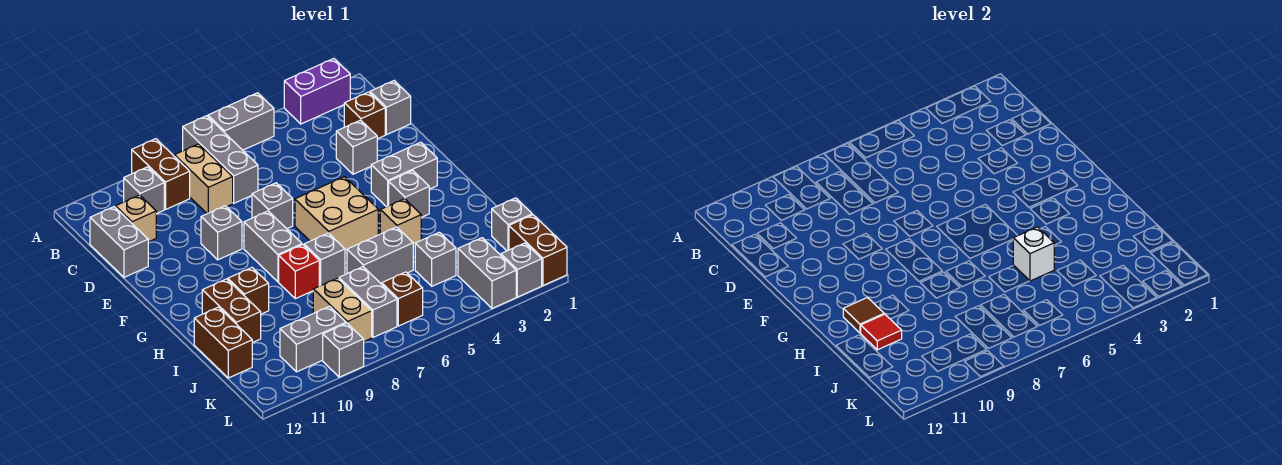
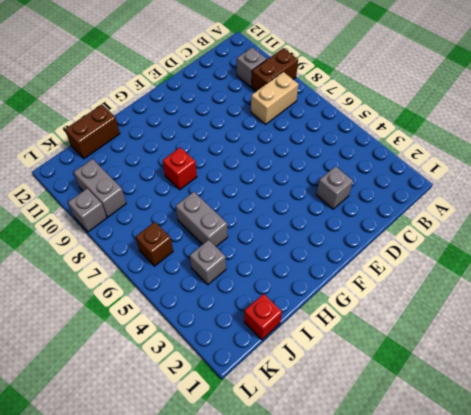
red brick J1 level 1 -> grey brick J1 level 1
none -> purple brick A2:A3 level 1
none -> grey brick A5:A6 level 1
none -> grey brick A7:C7 level 1
none -> grey brick C1 level 1

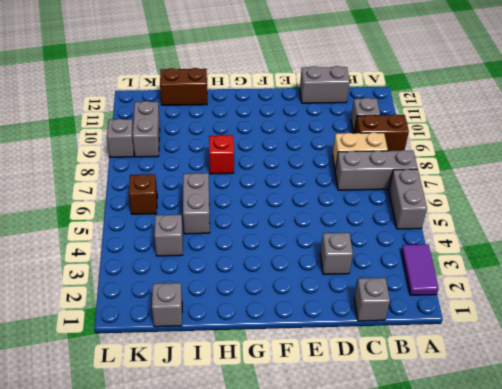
purple tile A2:A3 level 1 -> purple brick A2:A3 level 1
none -> brown brick C2 level 1
none -> tan brick C11 level 1
none -> grey brick E7 level 1
none -> grey brick E9 level 1

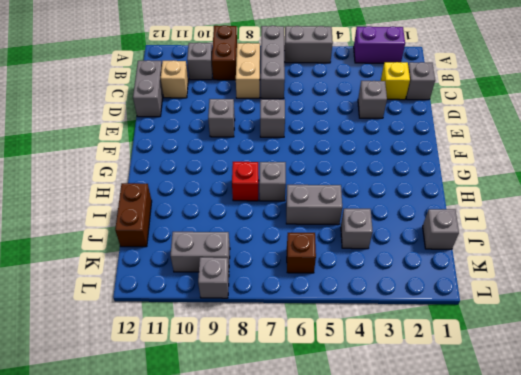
yellow brick C2 level 1 -> brown brick C2 level 1
none -> grey brick F2:F3 level 1
none -> tan brick F5:G6 level 1
none -> grey brick F8:G8 level 1
none -> grey brick G3 level 1

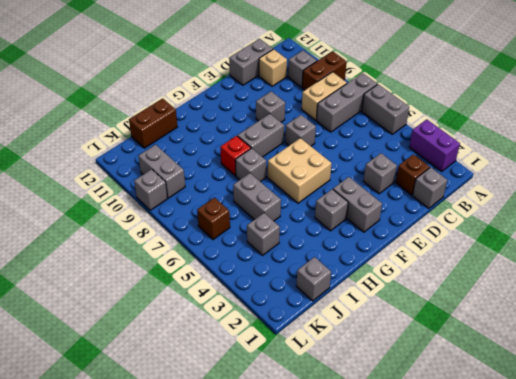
none -> tan brick H4 level 1
none -> brown brick H10 level 1
none -> brown brick H11:I11 level 1
none -> grey brick J7:K7 level 1

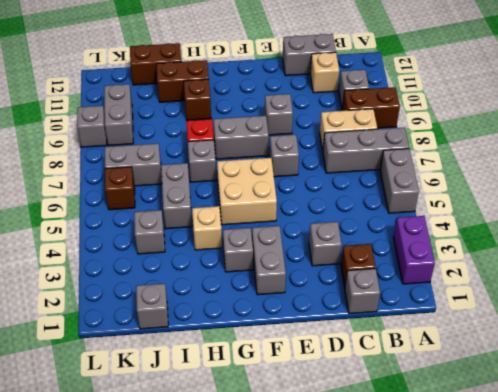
none -> tan brick J8:K8 level 1
none -> brown brick K1:L1 level 1
none -> grey brick K3:L3 level 1
none -> grey brick L2 level 1

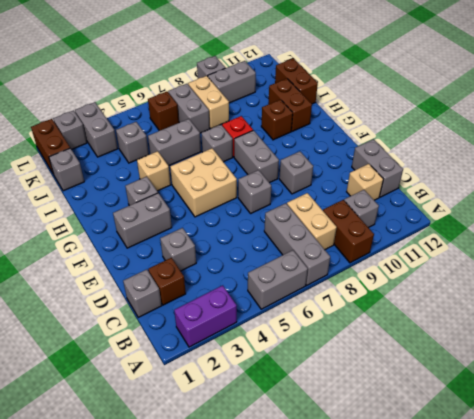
none -> brown tile H11 level 2
none -> white brick I5 level 2
none -> red tile I11 level 2

